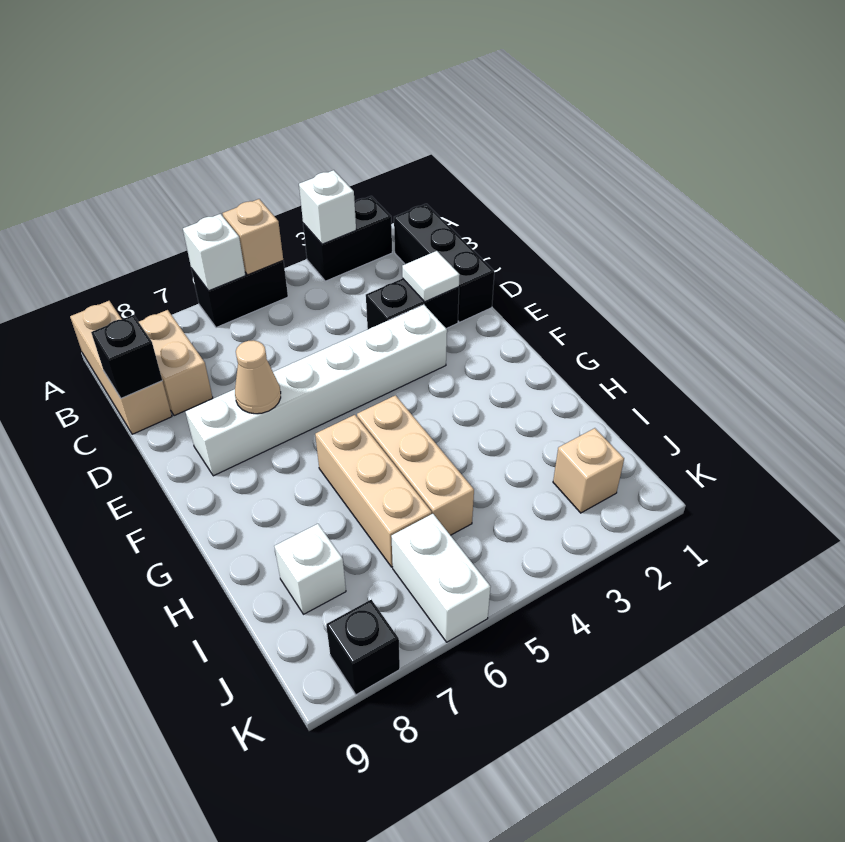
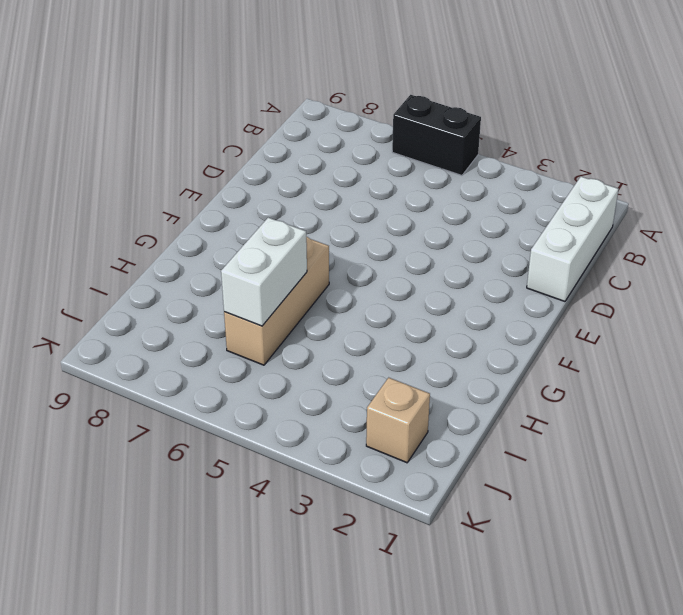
white brick B1:D1 level 1 -> black brick B1:D1 level 1
white brick H6:I6 level 2 -> white brick J6:K6 level 1
none -> black brick A2:A3 level 1
none -> tan brick A9:C9 level 1
none -> tan brick B8:C8 level 1

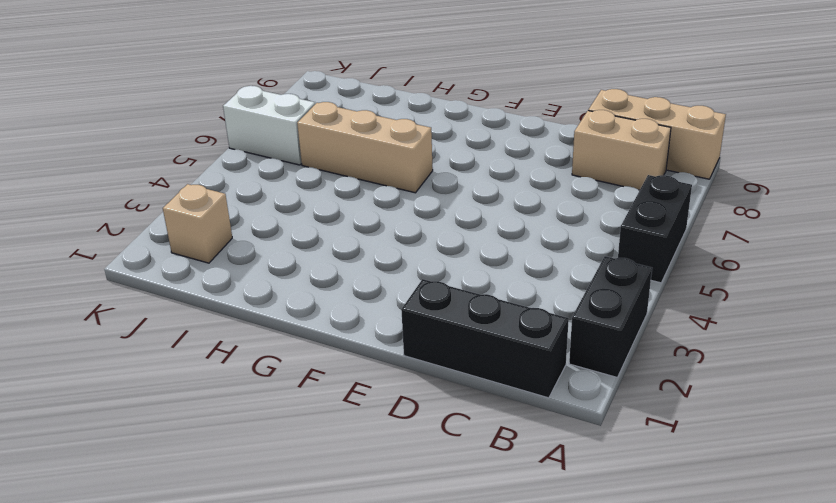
none -> black brick D2:D3 level 1
none -> white brick E3:E8 level 1
none -> tan brick G5:I5 level 1

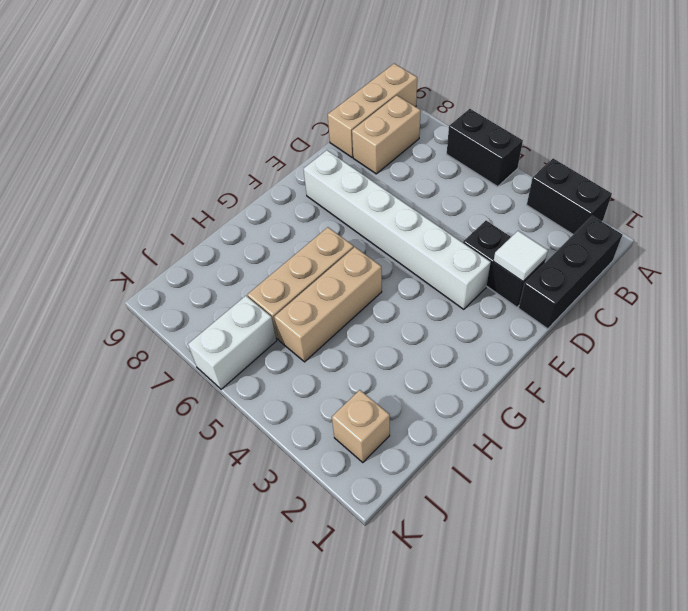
none -> white brick I8 level 1
none -> black brick K8 level 1
none -> white brick A3 level 2

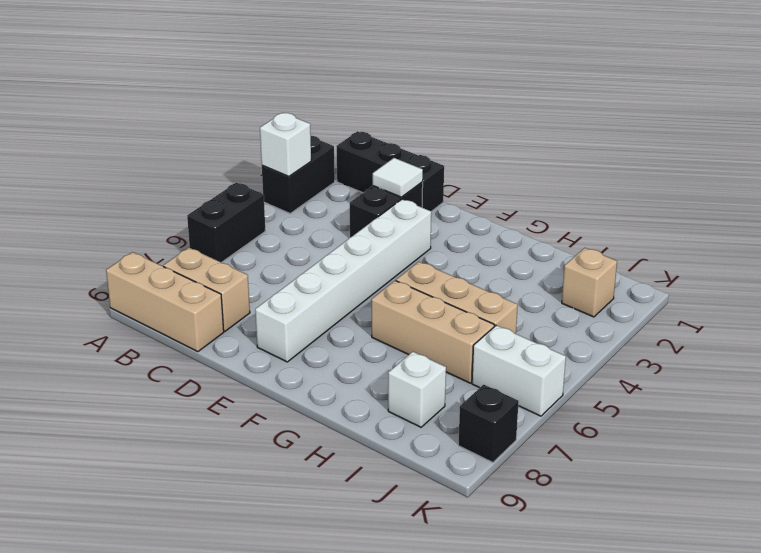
none -> tan brick A5 level 2
none -> white brick A6 level 2
none -> black brick C9 level 2

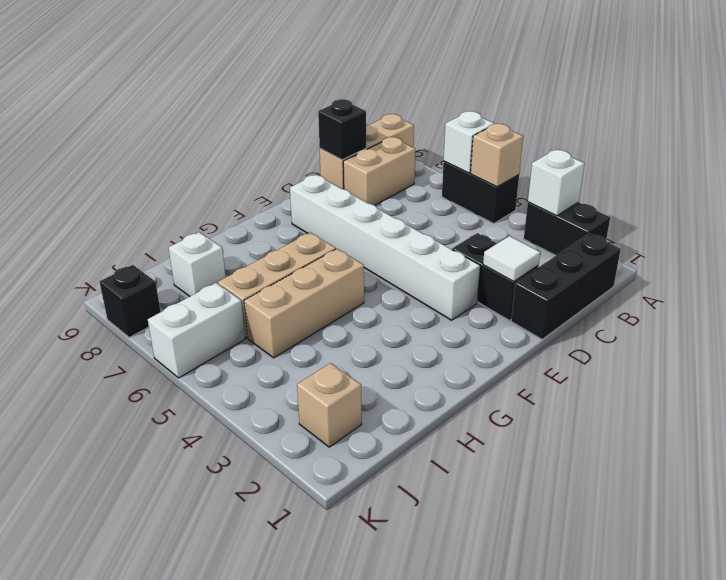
none -> tan cone E7 level 2

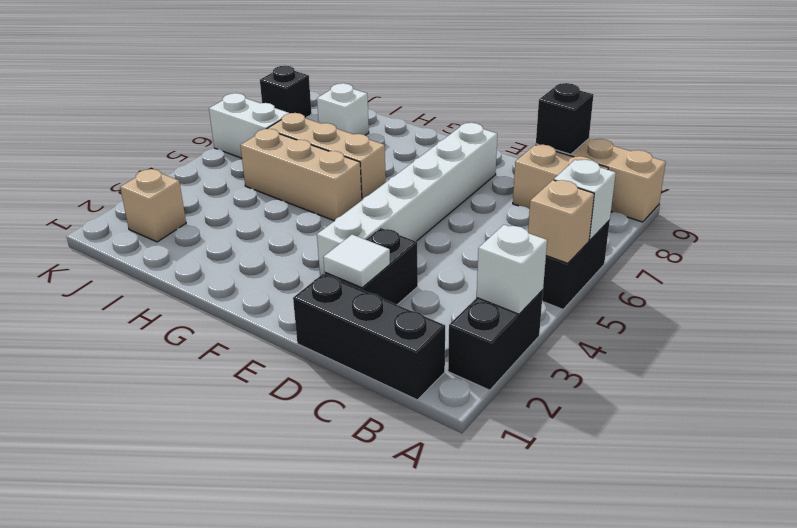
none -> tan cone E7 level 2

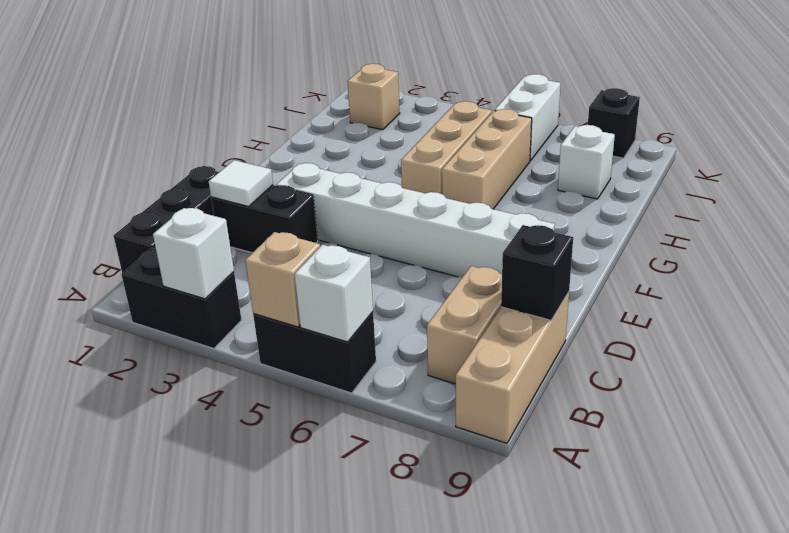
none -> tan cone E7 level 2

